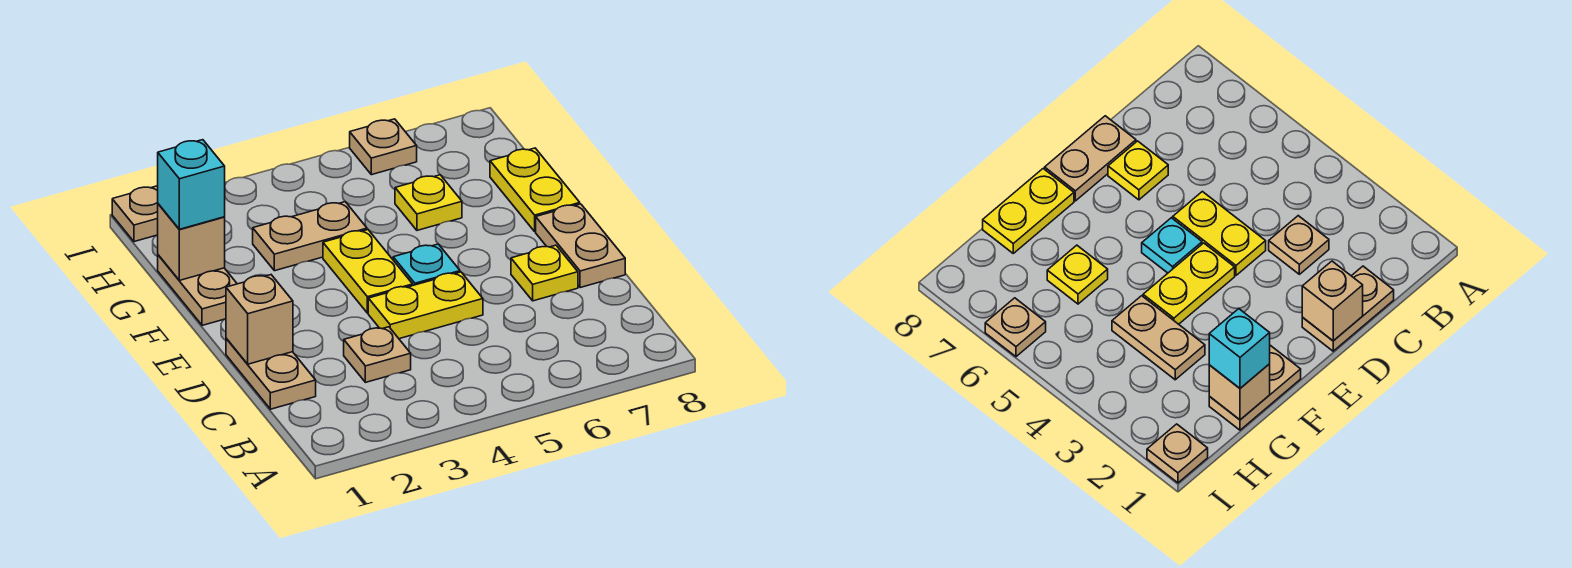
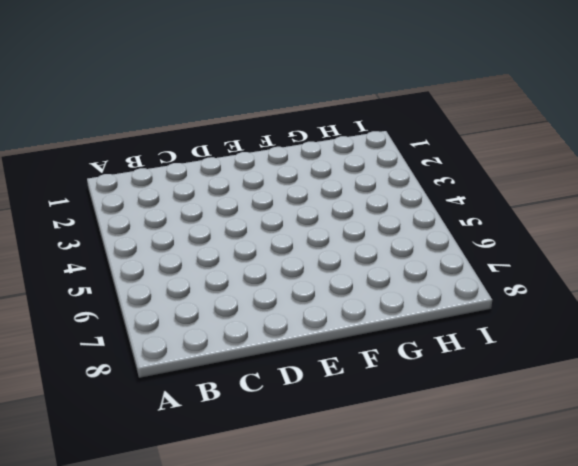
none -> tan plate C1:D1 level 1
none -> tan plate C3 level 1
none -> yellow plate D4:D5 level 1

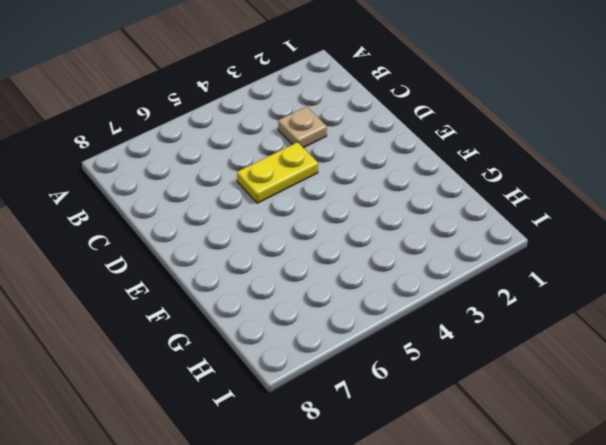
none -> tan plate C1:D1 level 1
none -> yellow plate D7 level 1
none -> tan plate D8:E8 level 1

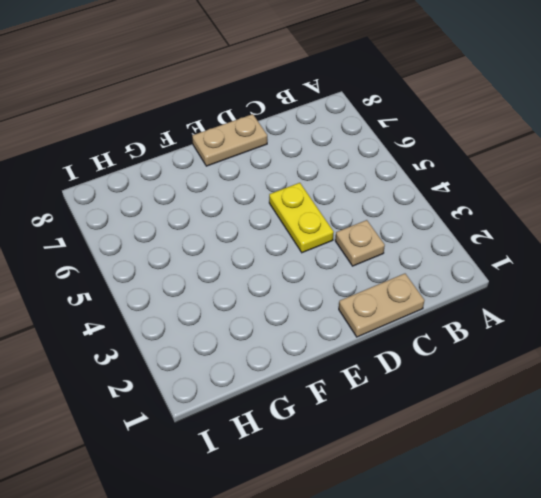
none -> yellow plate D7 level 1
none -> yellow plate E4:F4 level 1
none -> cyan plate E5 level 1

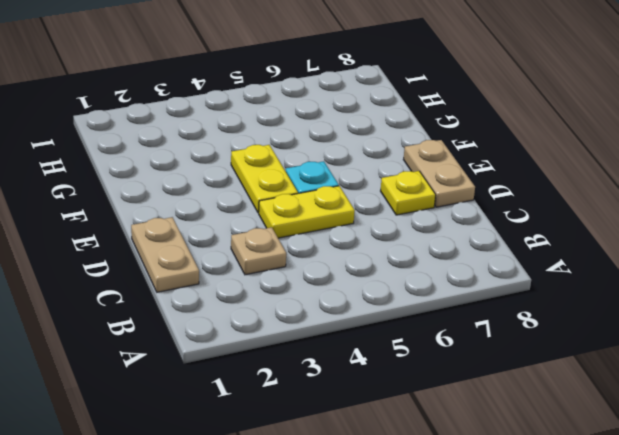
none -> tan plate F1:G1 level 1
none -> yellow plate F8:G8 level 1
none -> tan plate G3:G4 level 1

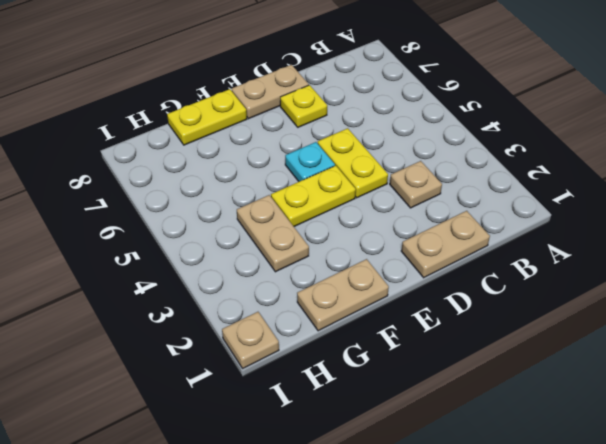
none -> yellow plate G6 level 1
none -> tan plate I6 level 1
none -> tan brick D1 level 2

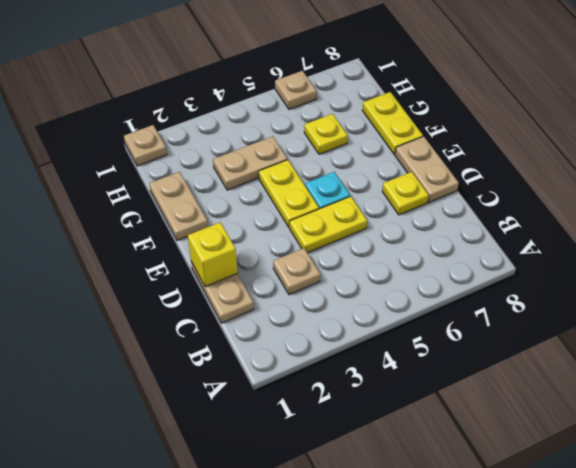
yellow brick D1 level 2 -> tan brick D1 level 2
none -> tan brick G1 level 2
none -> cyan brick G1 level 3

